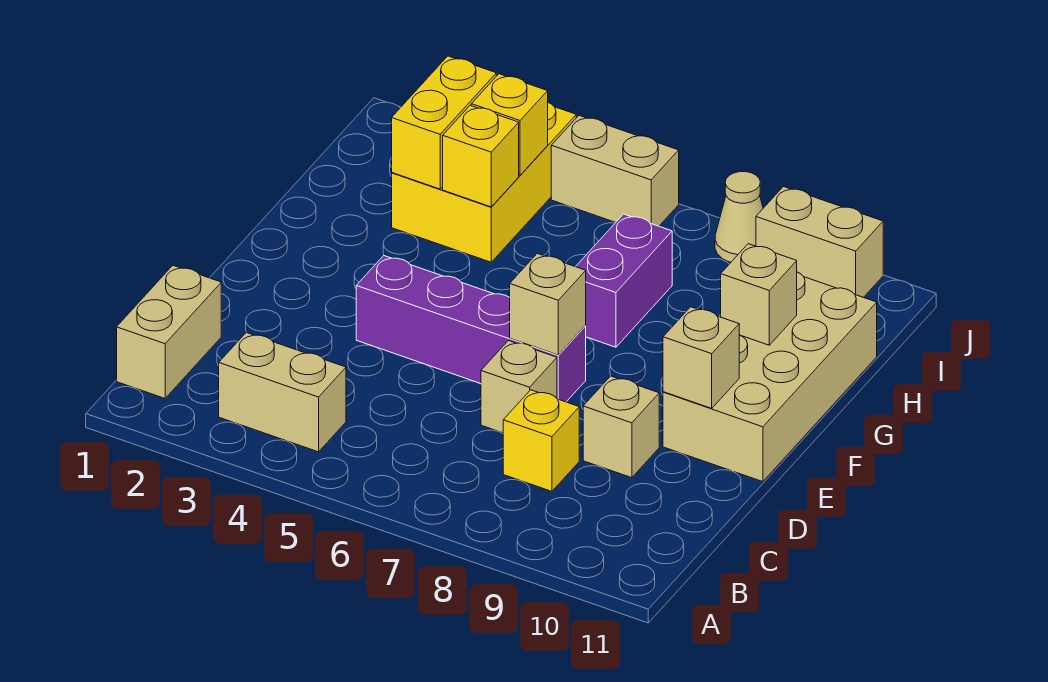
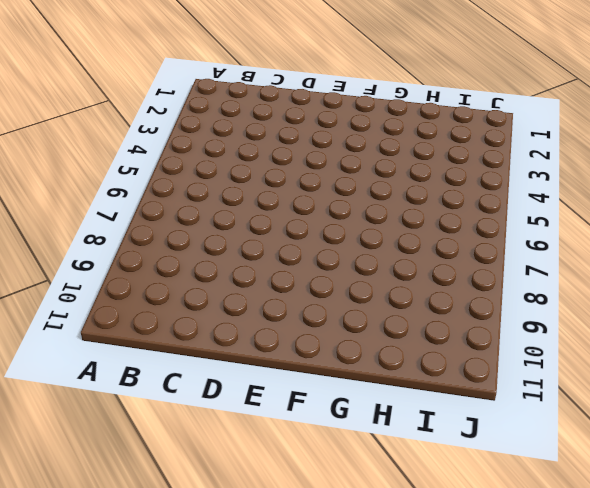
none -> tan brick B1:C1 level 1
none -> tan brick B3:B4 level 1
none -> yellow brick C8 level 1

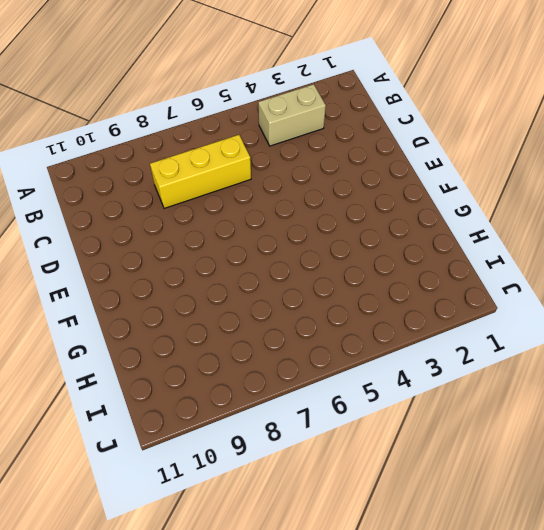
yellow brick C6:C8 level 1 -> yellow brick C8 level 1
none -> tan brick B1:C1 level 1
none -> tan brick D7 level 1
none -> tan brick D9 level 1

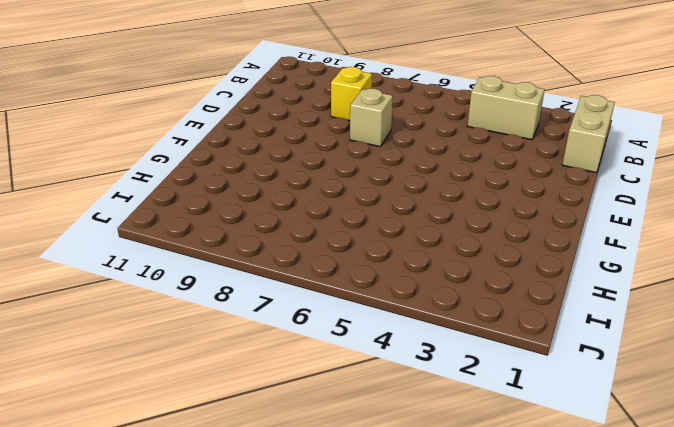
none -> tan brick D9 level 1
none -> purple brick E4:E7 level 1
none -> tan brick E10:H11 level 1

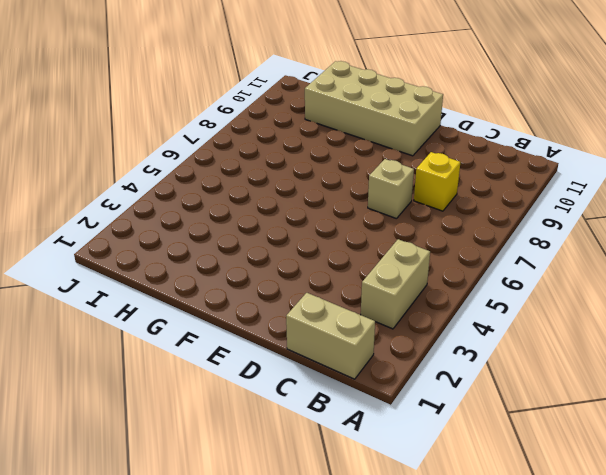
none -> tan brick D9 level 1
none -> purple brick E4:E7 level 1
none -> purple brick G7:H7 level 1

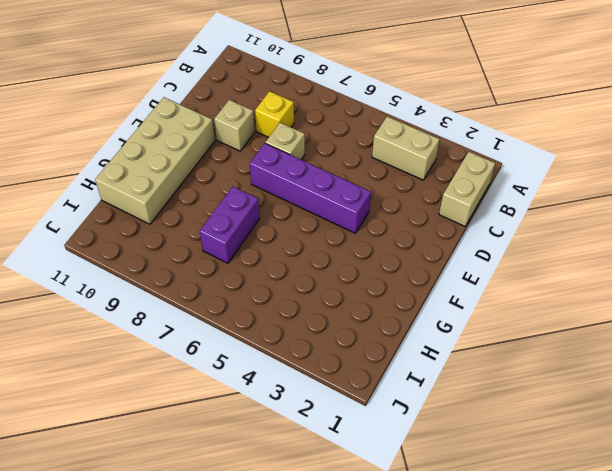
none -> yellow brick H3:J4 level 1
none -> tan brick J5:J6 level 1
none -> tan cone J8 level 1

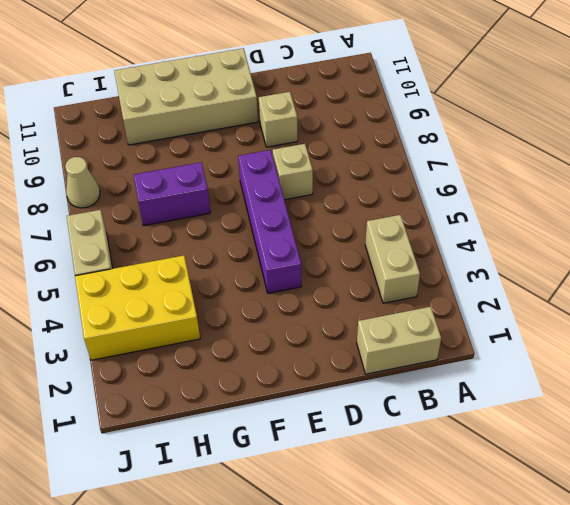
none -> yellow brick C8 level 1
none -> tan brick J9:J10 level 1
none -> tan brick E7 level 2

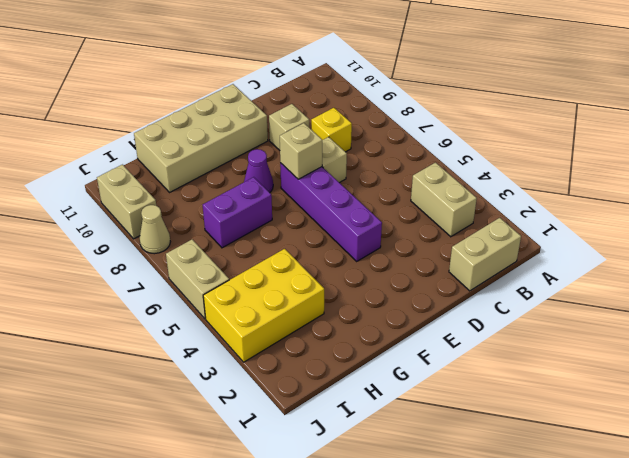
purple cone F8 level 1 -> none
none -> tan brick E10 level 2
none -> tan brick G10 level 2
none -> yellow brick H3:I3 level 2

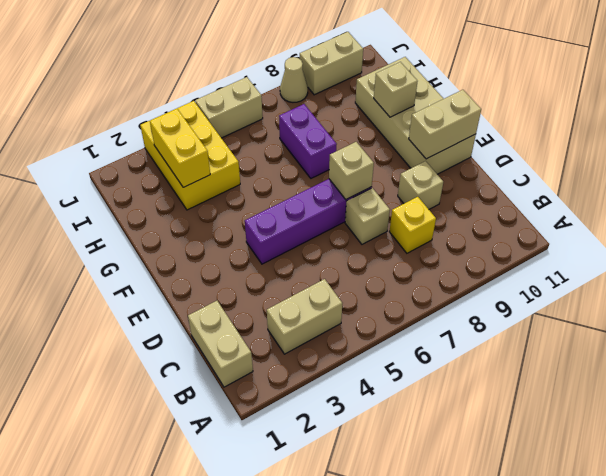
tan brick E10:E11 level 2 -> tan brick E10 level 2
none -> yellow brick H4 level 2
none -> yellow brick I4 level 2

